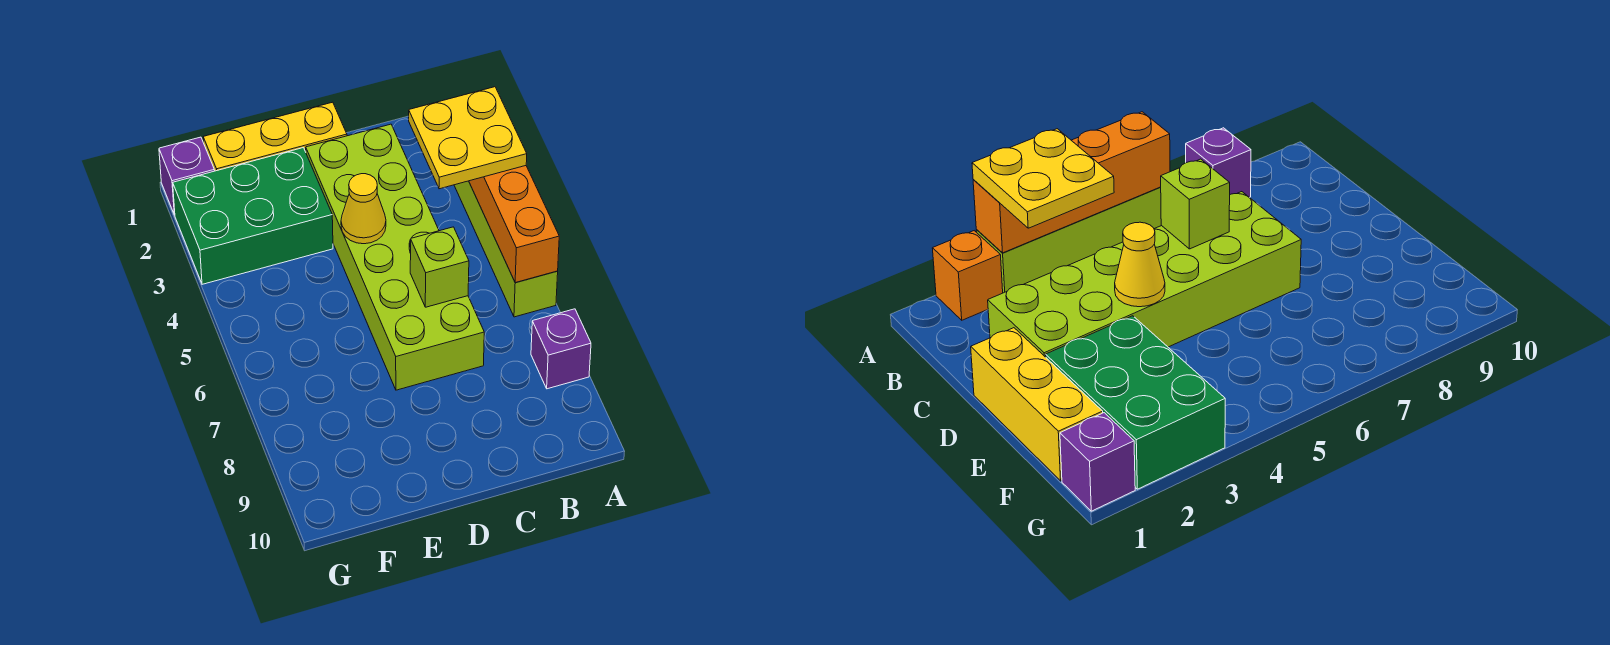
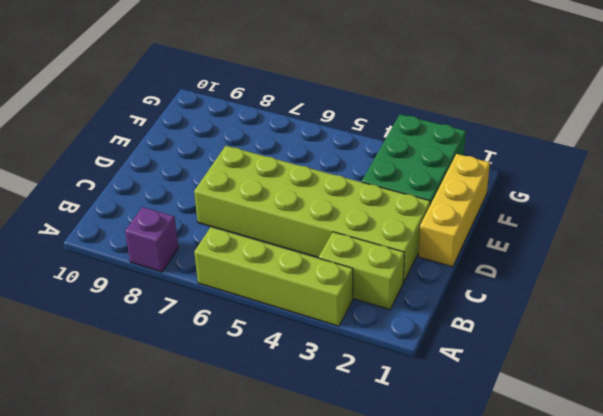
lime brick B2:B3 level 1 -> none
none -> orange brick A2 level 1
none -> purple brick G1 level 1

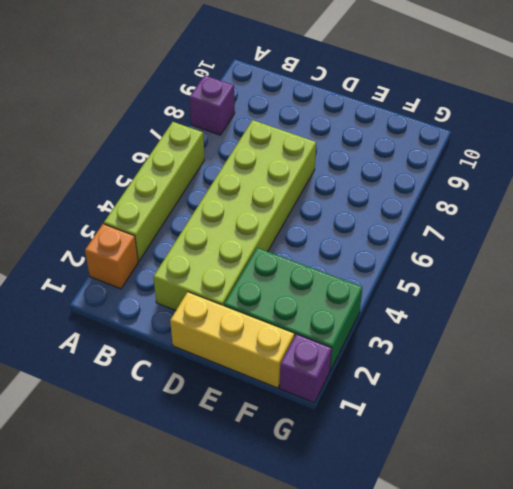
none -> orange brick A3:A6 level 2
none -> lime brick C6 level 2

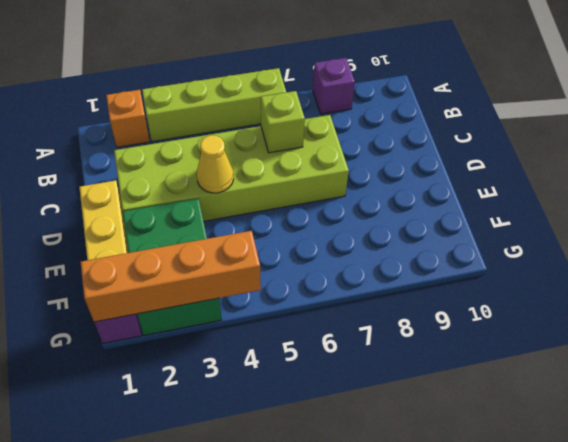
orange brick G1:G4 level 2 -> orange brick A3:A6 level 2
none -> yellow plate A3:B4 level 3

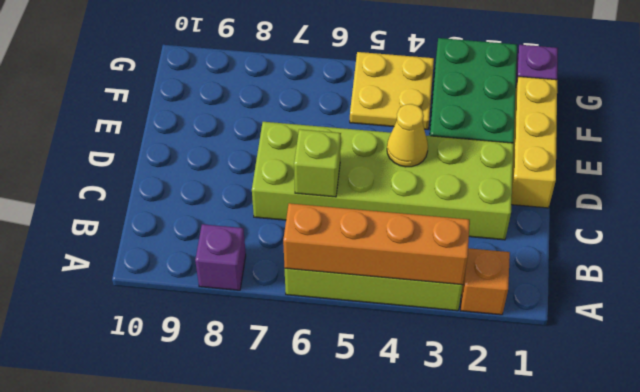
yellow plate F4:G5 level 1 -> yellow plate A3:B4 level 3

